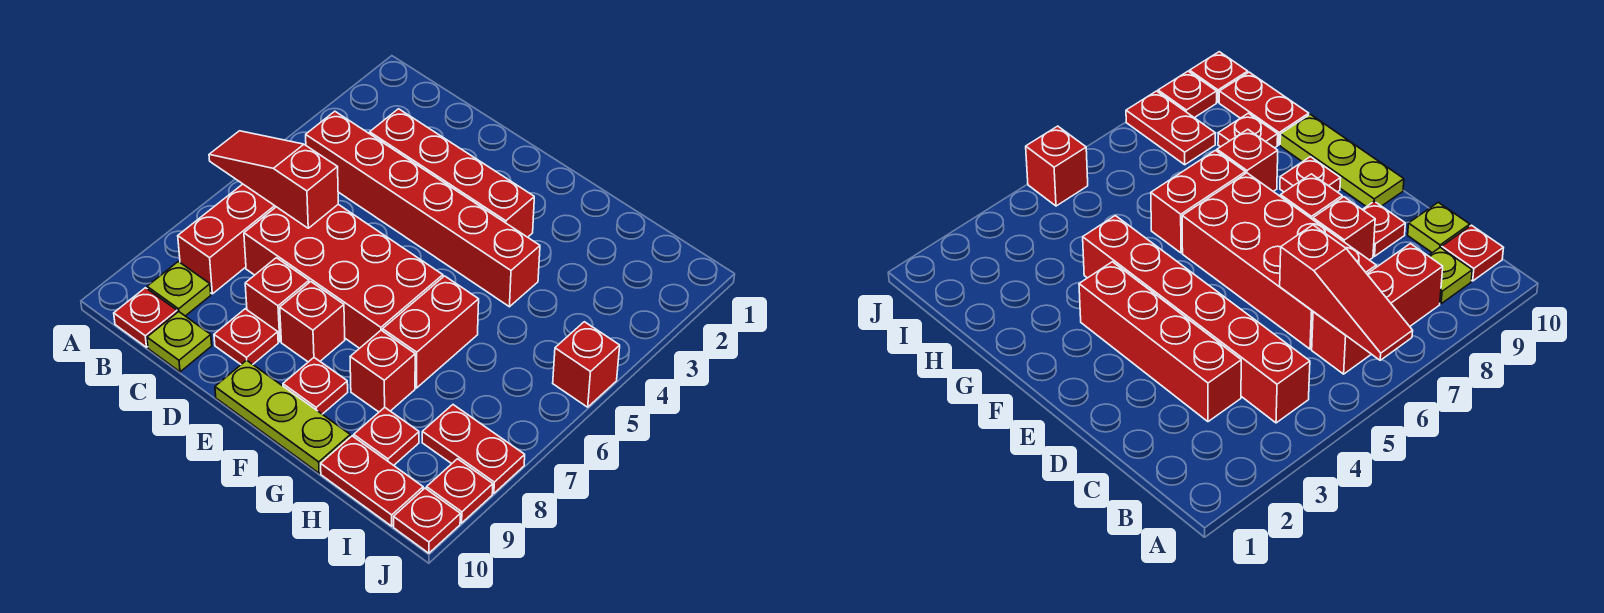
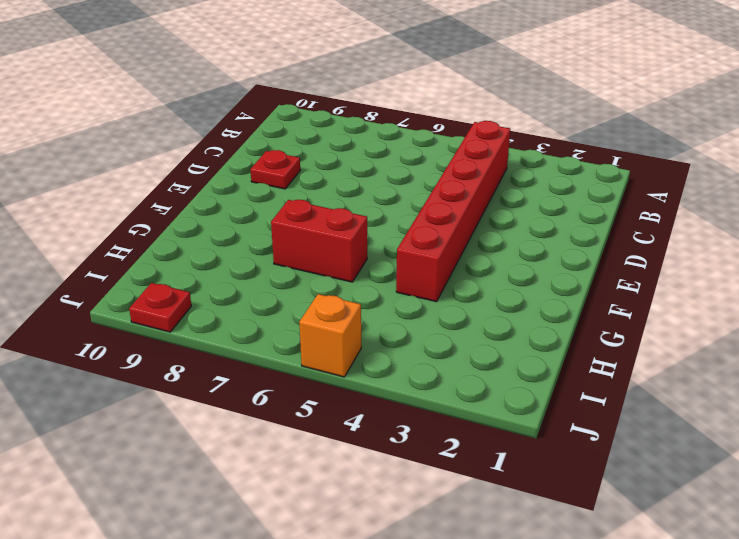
orange brick J5 level 1 -> red brick J5 level 1
none -> red brick B6:B8 level 1
none -> lime plate B9 level 1
none -> red plate B10 level 1

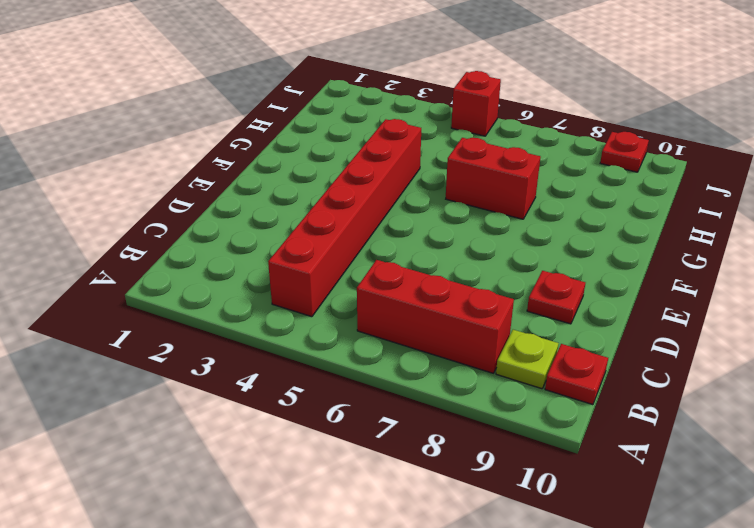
none -> red brick C3:F3 level 1
none -> red brick C6:F7 level 1
none -> lime plate C10 level 1

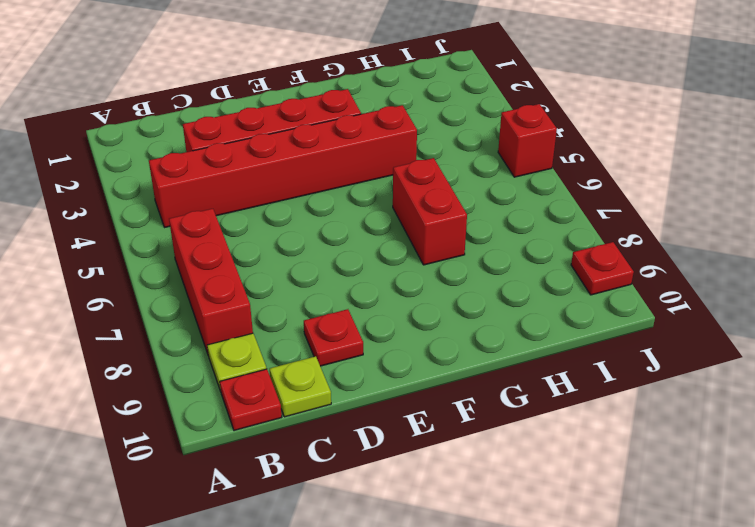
none -> red brick C6:F7 level 1
none -> red brick D8 level 1
none -> red brick E8 level 1

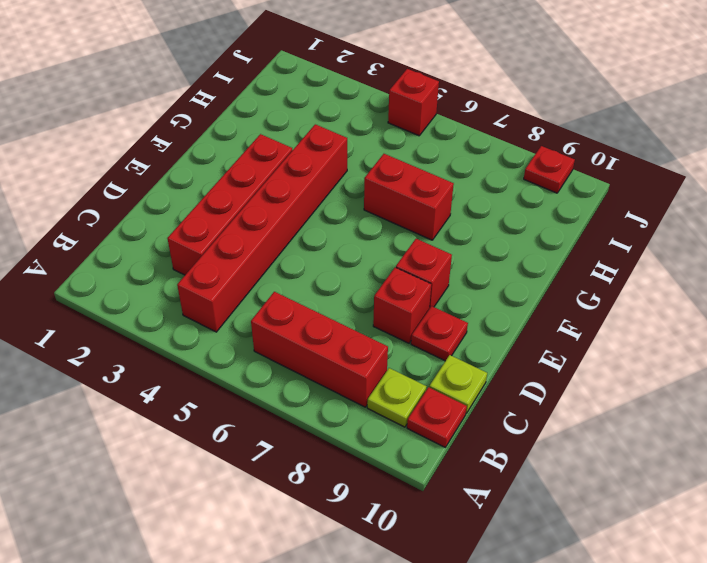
none -> red brick C6:F7 level 1
none -> lime plate E10:G10 level 1
none -> red plate F9 level 1

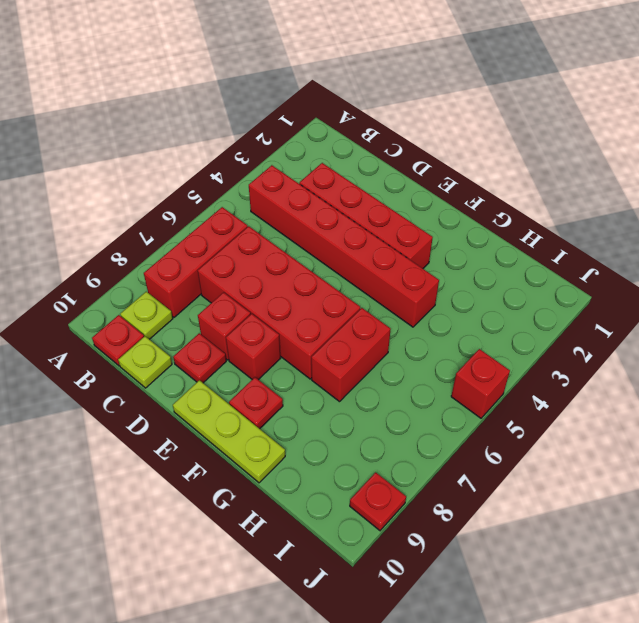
none -> red brick G8 level 1
none -> red plate H9 level 1
none -> red plate H10:I10 level 1

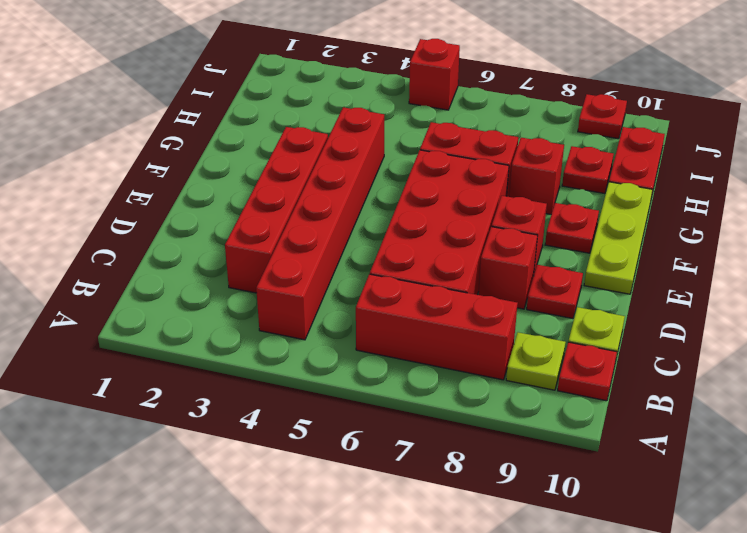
none -> red plate I8:J8 level 1
none -> red plate J10 level 1
none -> red slope A6:C6 level 2 top C

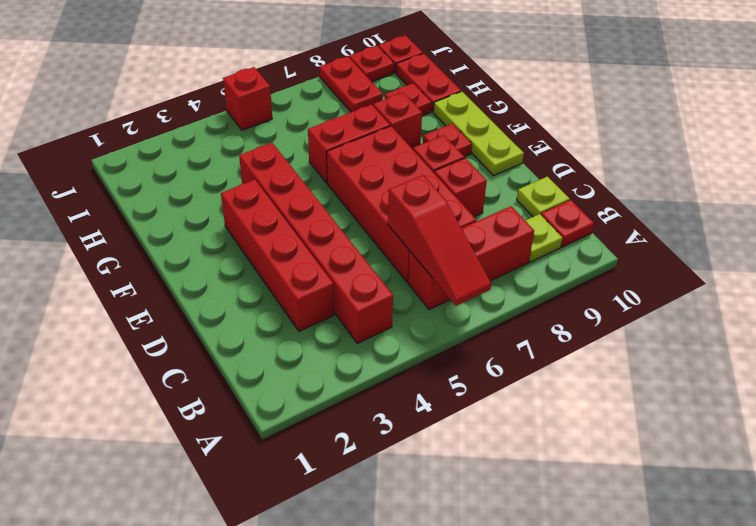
none -> red plate D9 level 1

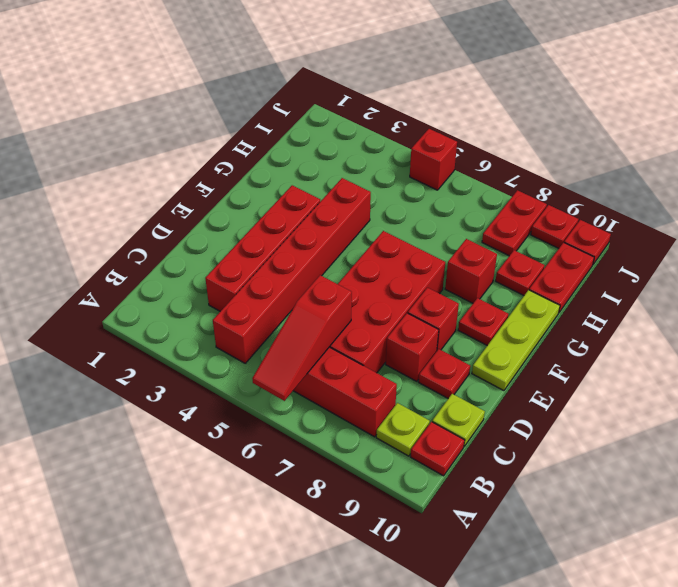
none -> red brick G6:G7 level 1

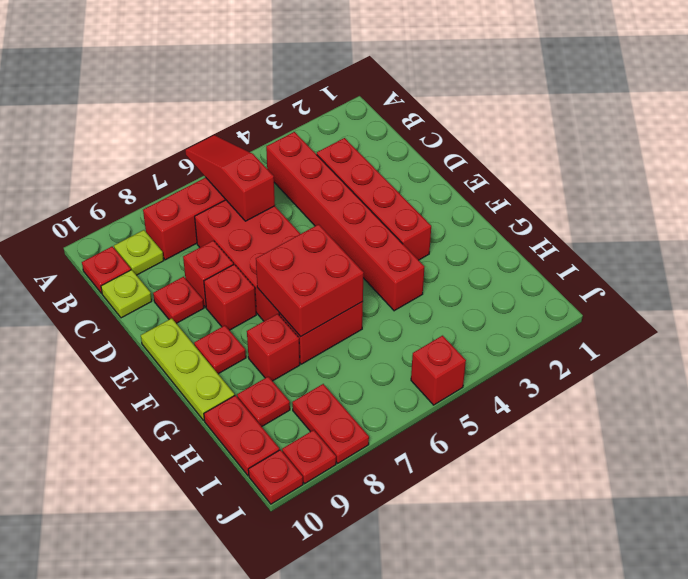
red brick F6:G7 level 2 -> none

